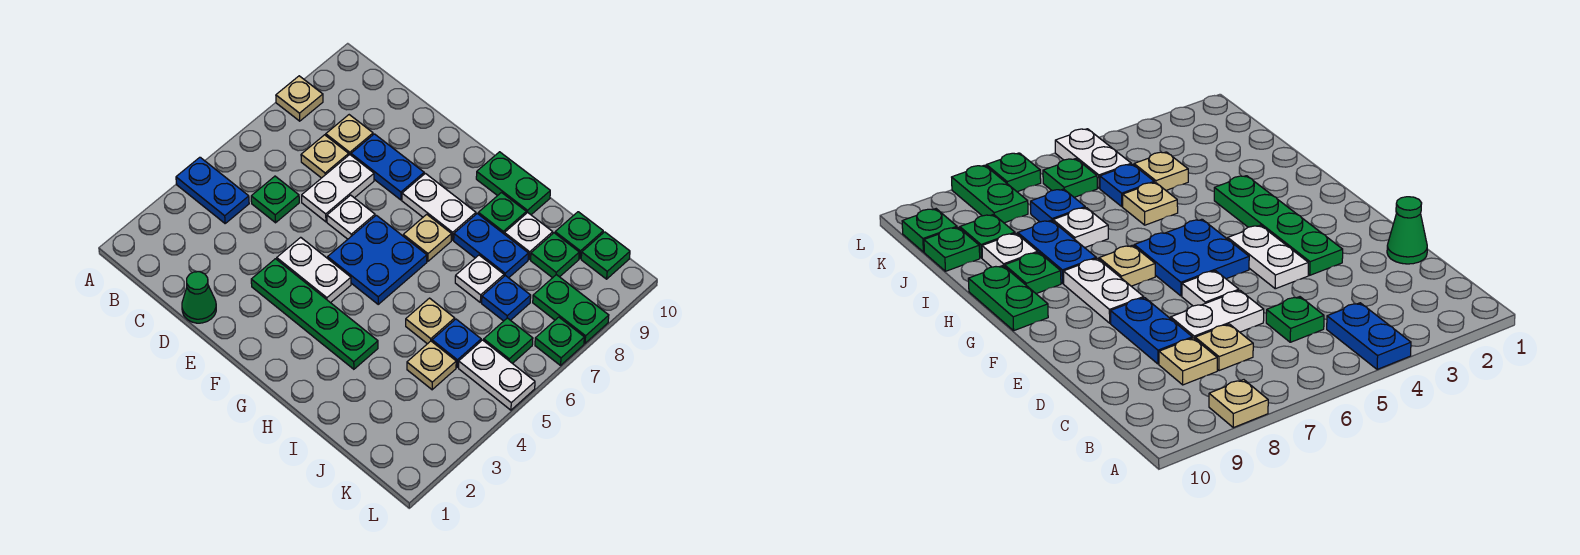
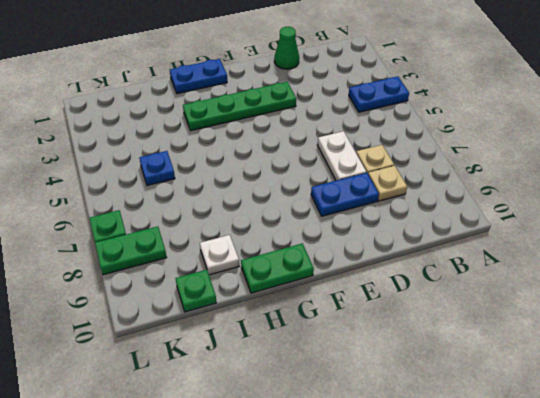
blue plate G1:H1 level 1 -> blue plate H8:I8 level 1
none -> tan plate A8 level 1
none -> green plate C5 level 1
none -> white plate E4:F4 level 1
none -> white plate E6 level 1

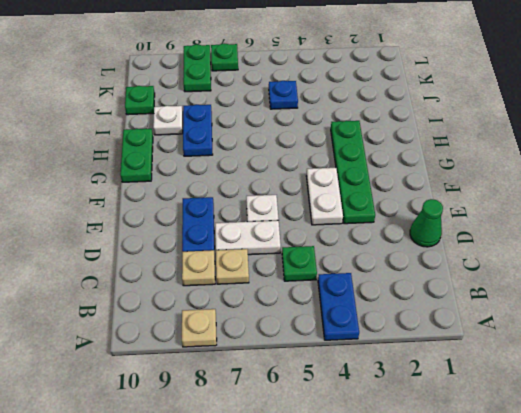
none -> blue plate F5:G6 level 1
none -> white plate F8:G8 level 1
none -> tan plate G7 level 1
none -> green plate H9 level 1

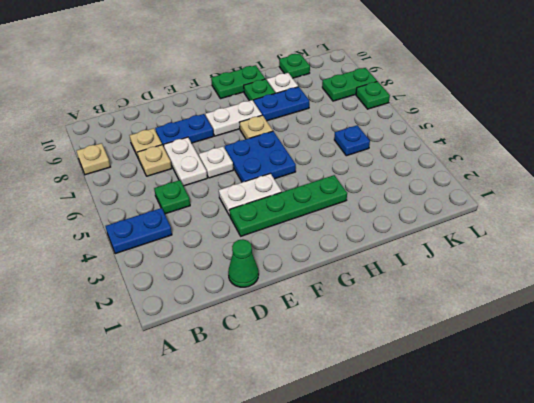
none -> tan plate I5 level 1
none -> white plate I7 level 1
none -> tan plate J4 level 1
none -> blue plate J7 level 1

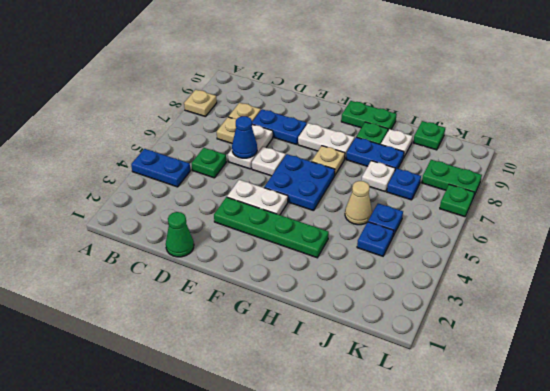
blue cone D6 level 2 -> none
tan cone I5 level 1 -> tan plate I5 level 1
blue plate J4 level 1 -> tan plate J4 level 1
none -> green plate J9 level 1
none -> white plate K5:L5 level 1
none -> green plate K6 level 1
none -> green plate K10 level 1

